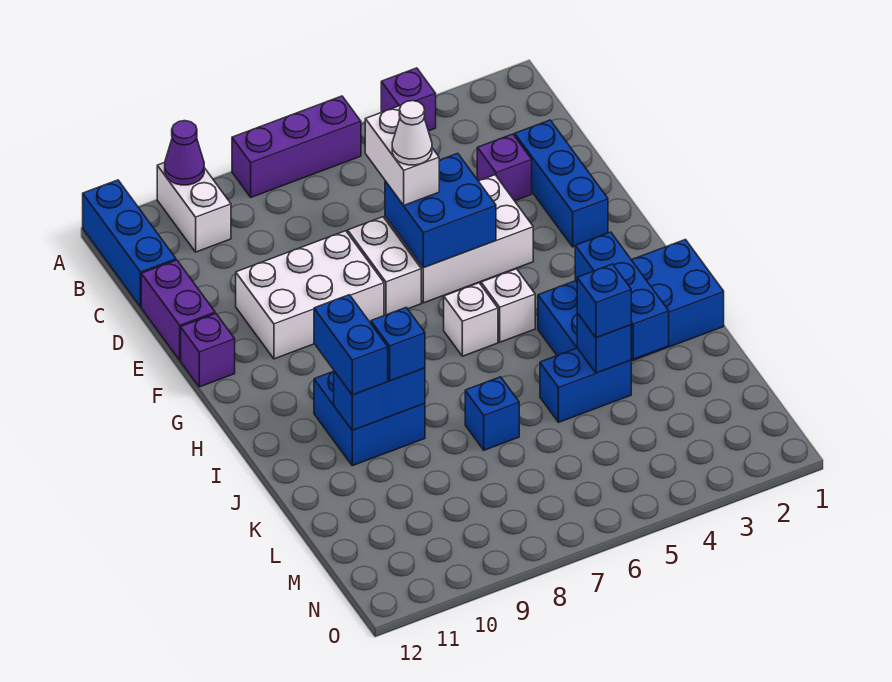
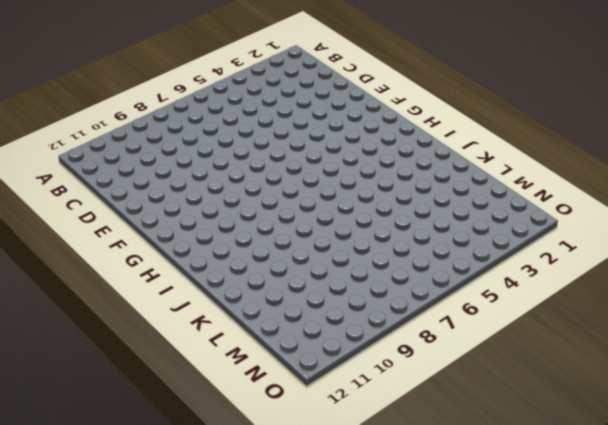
none -> purple brick A4 level 1
none -> purple brick A6:A8 level 1
none -> white brick A10:B10 level 1

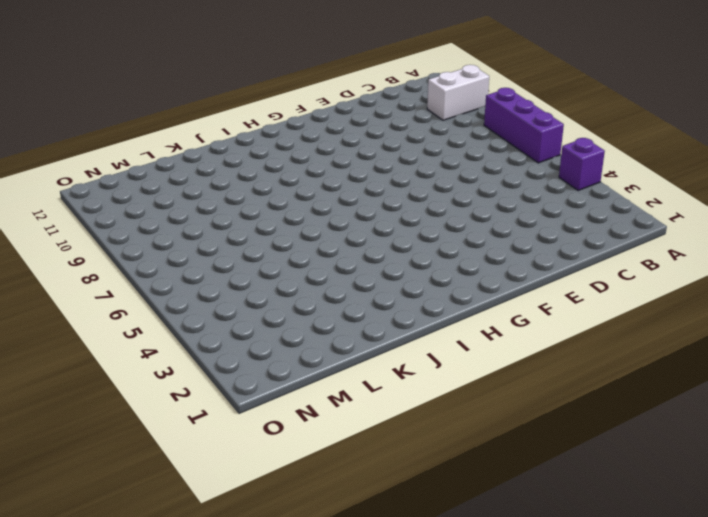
none -> blue brick A12:C12 level 1
none -> blue brick D2:F2 level 1
none -> purple brick D3 level 1

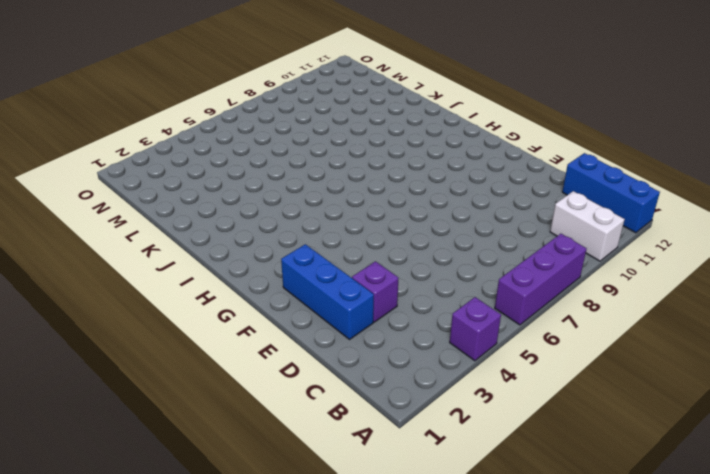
none -> purple brick D12:E12 level 1
none -> white brick E4:F6 level 1
none -> white brick E7:F7 level 1

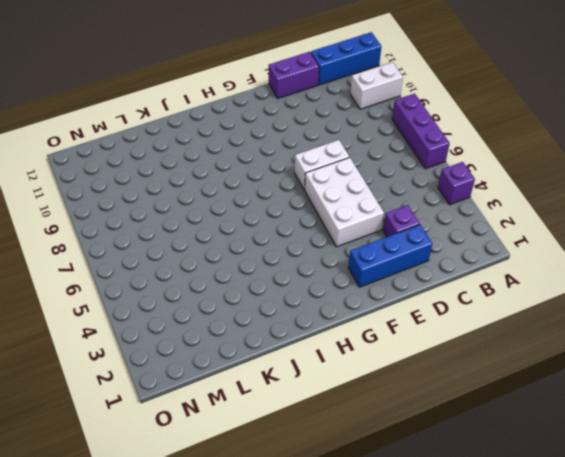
none -> white brick E8:F10 level 1
none -> purple brick F12 level 1
none -> white brick H5 level 1

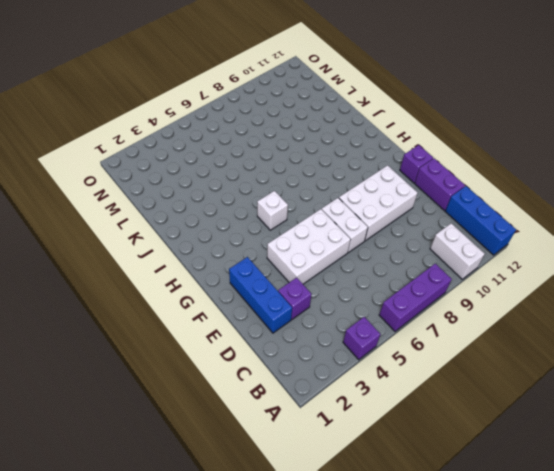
none -> white brick H6 level 1
none -> blue brick I1:J4 level 1
none -> blue brick I9:J10 level 1

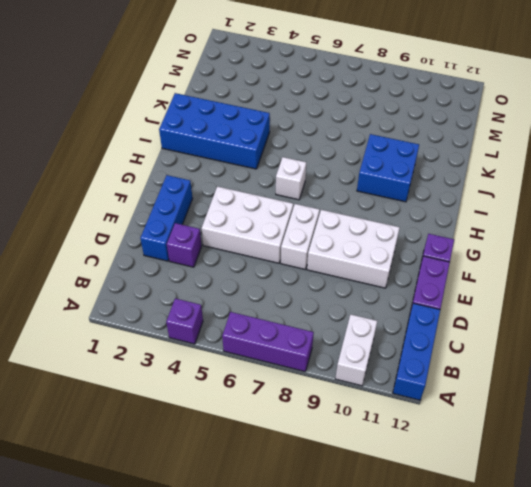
none -> white brick H5 level 1
none -> blue brick K4:K5 level 1
none -> blue brick K7 level 1

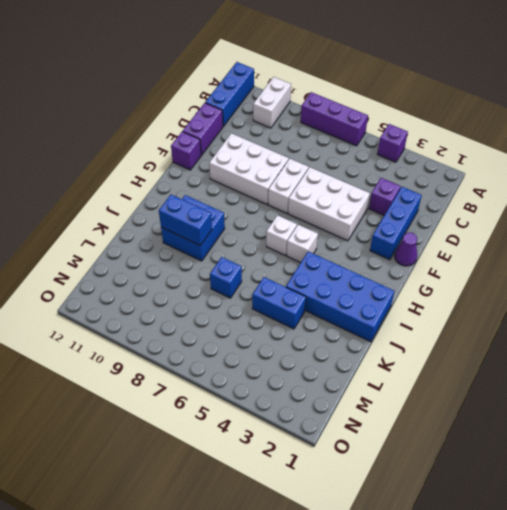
purple cone F1 level 1 -> purple cone A10 level 2
none -> blue brick E5:F6 level 2
none -> blue brick I3:K3 level 2
none -> blue brick K4 level 2

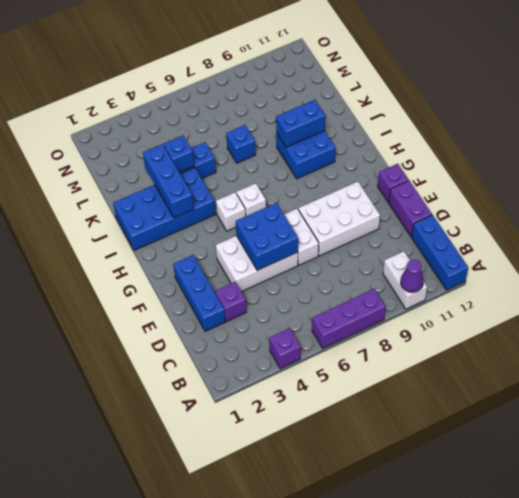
none -> white brick D6:E6 level 3
none -> blue brick I10:J10 level 3
none -> blue brick J9 level 3

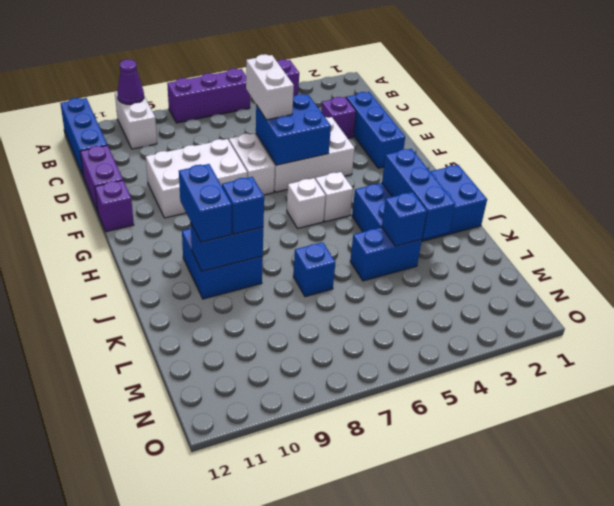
none -> blue brick K4 level 3
none -> white cone E6 level 4

